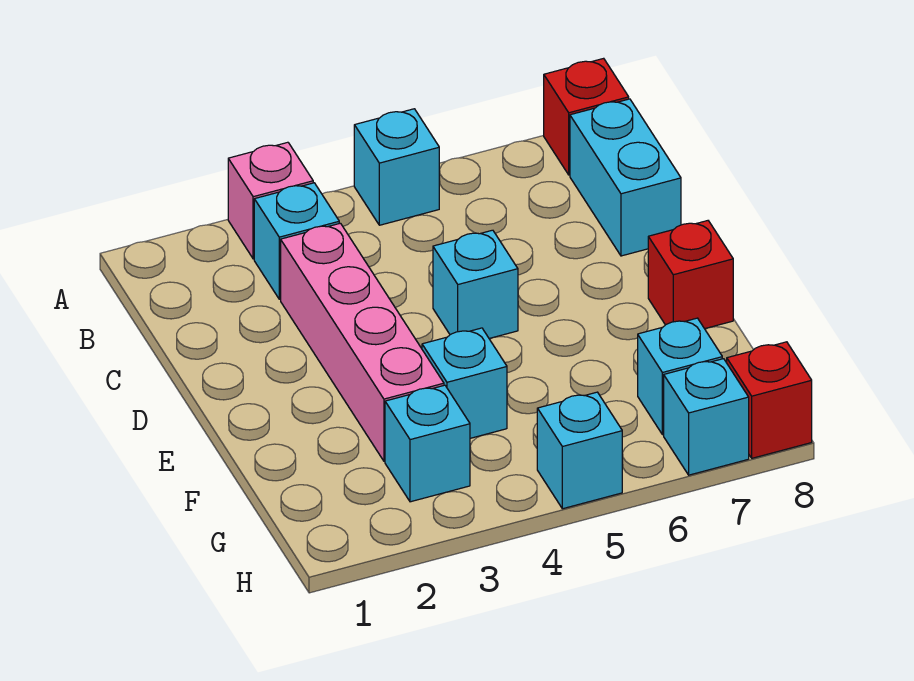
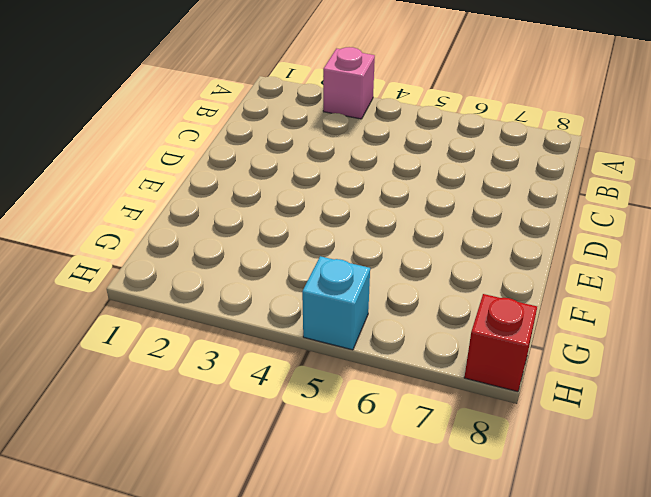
none -> cyan brick A5 level 1
none -> red brick A8 level 1
none -> cyan brick B3 level 1

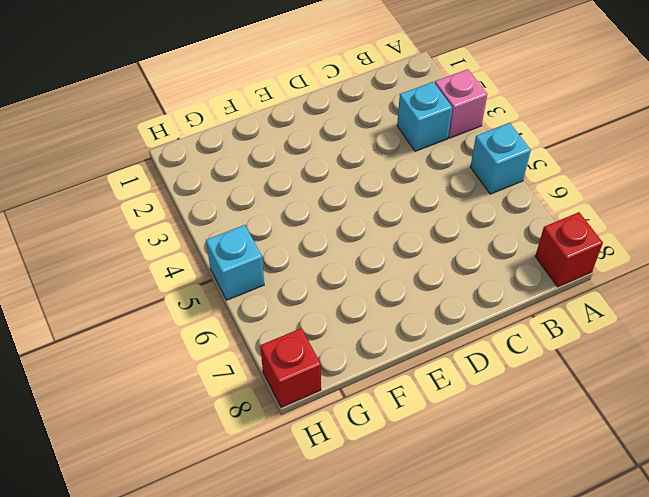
none -> cyan brick B8:C8 level 1
none -> pink brick C3:F3 level 1
none -> cyan brick D5 level 1

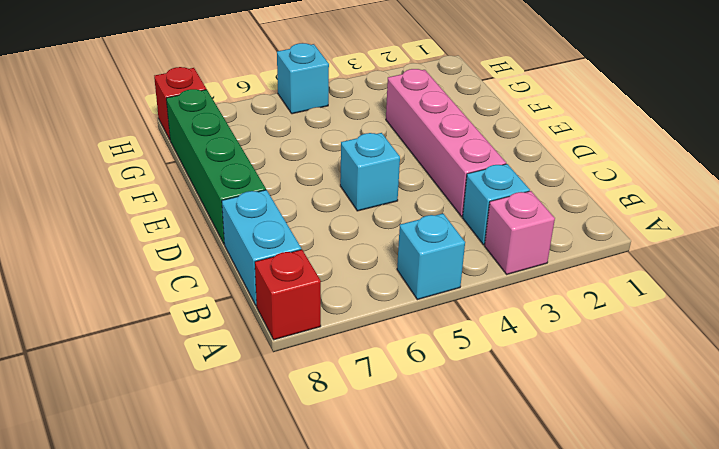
green brick D8:G8 level 1 -> red brick E8 level 1
none -> cyan brick F4 level 1
none -> cyan brick G3 level 1
none -> cyan brick G7 level 1

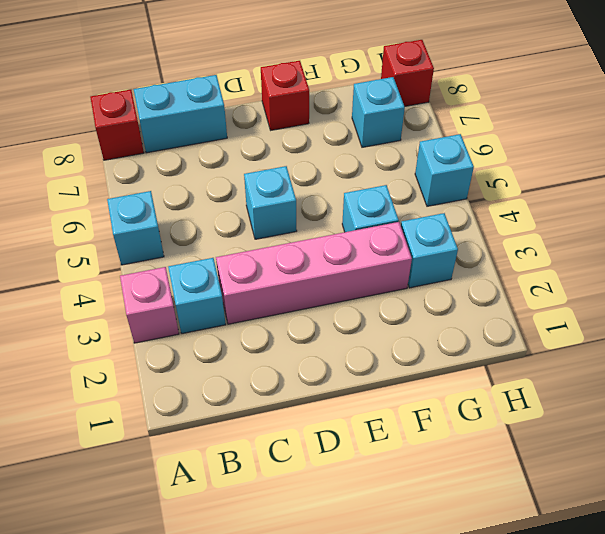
none -> cyan brick H7 level 1

